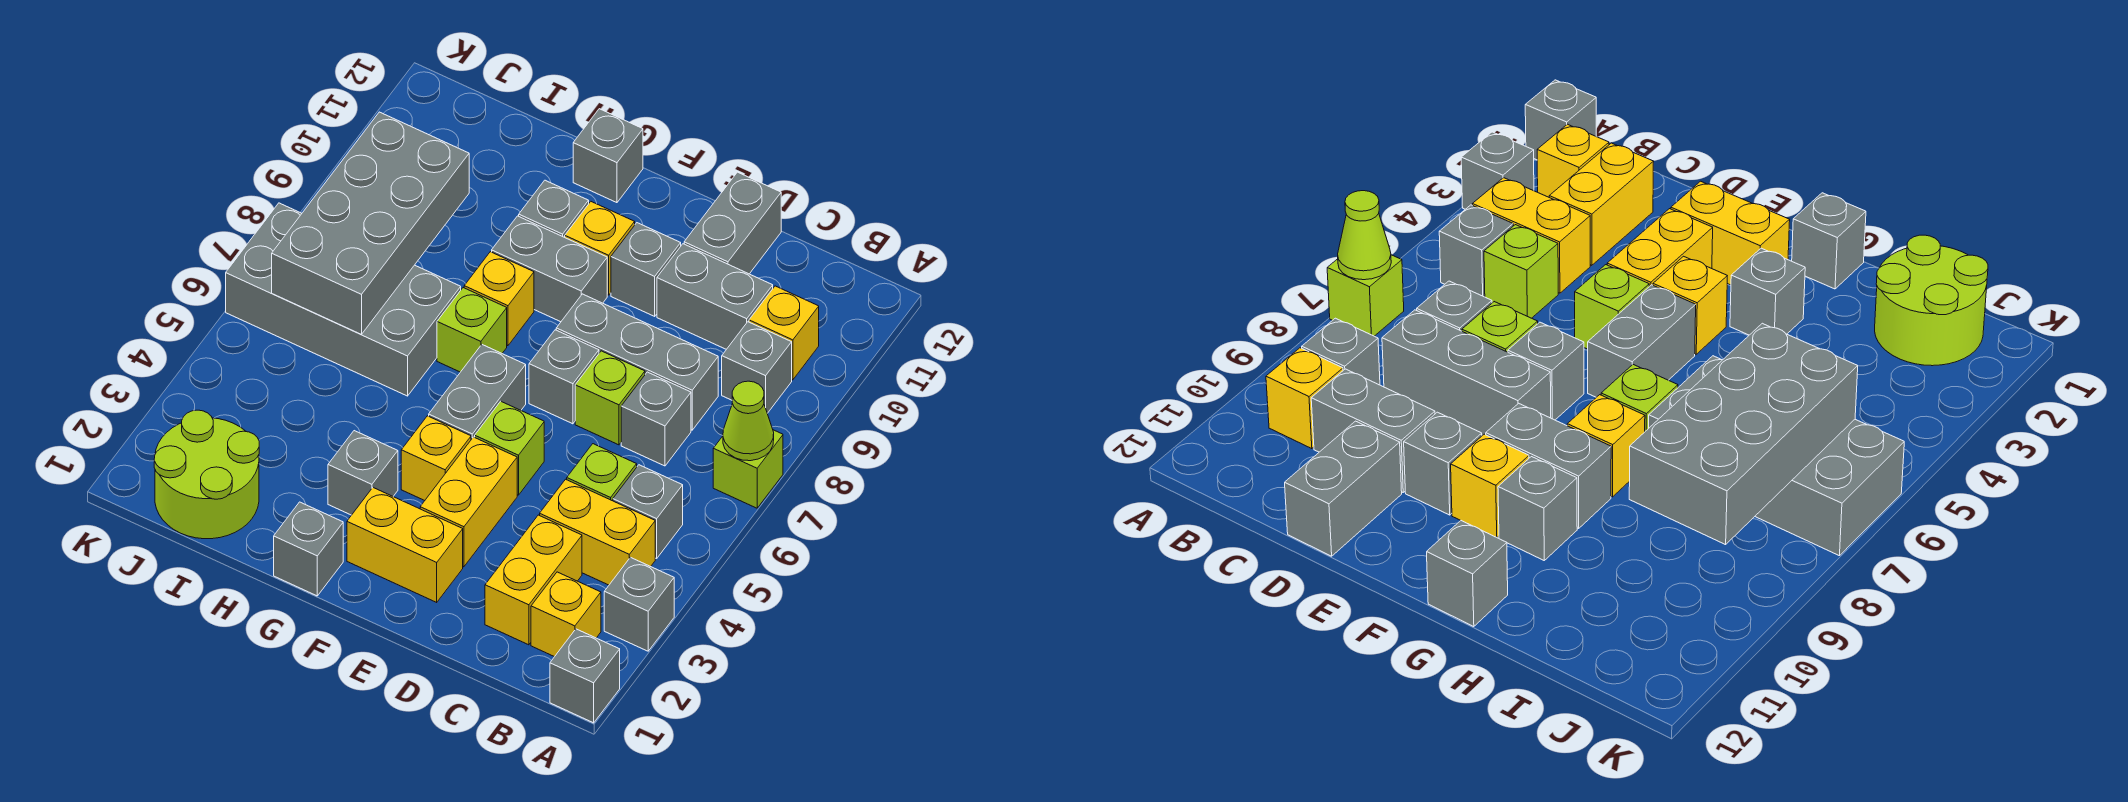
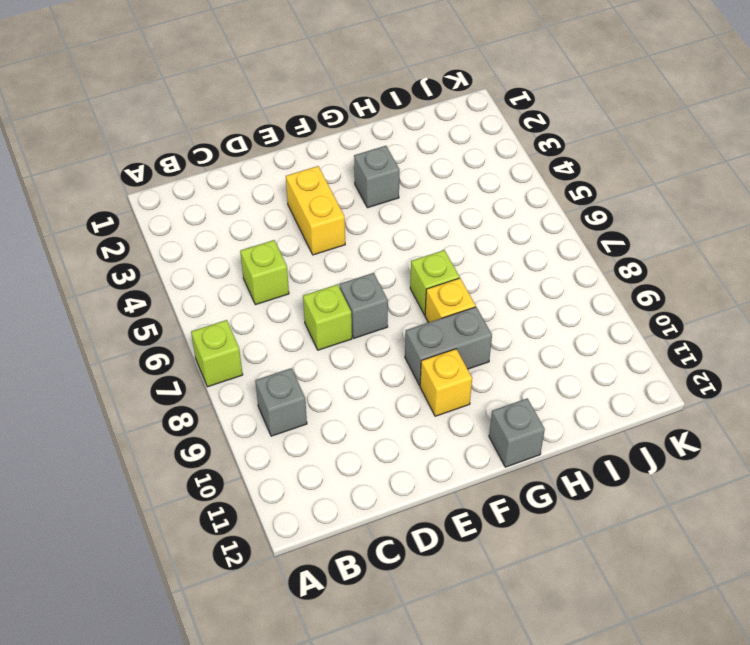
none -> grey brick A1 level 1
none -> grey brick A3 level 1
none -> yellow brick B2 level 1
none -> yellow brick B4:C4 level 1

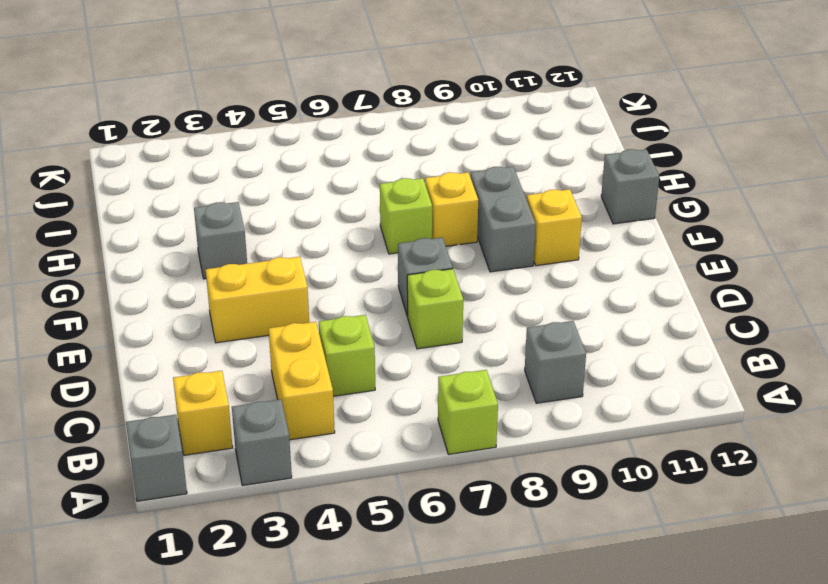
none -> grey brick B5 level 1
none -> yellow brick B10 level 1
none -> yellow brick C2:C3 level 1
none -> grey brick C7 level 1

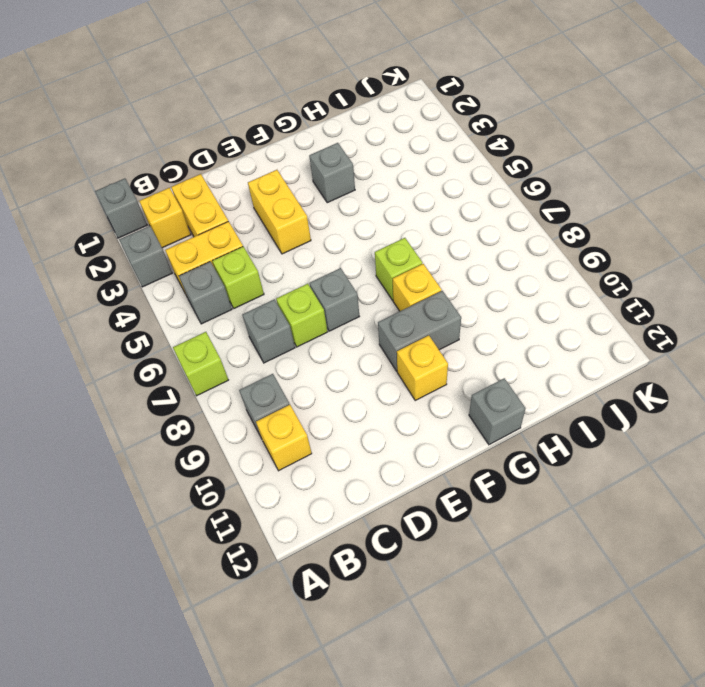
none -> grey brick C8:E8 level 1
none -> grey brick C10:D10 level 1
none -> grey brick D11:D12 level 1
none -> yellow brick E2:F2 level 1

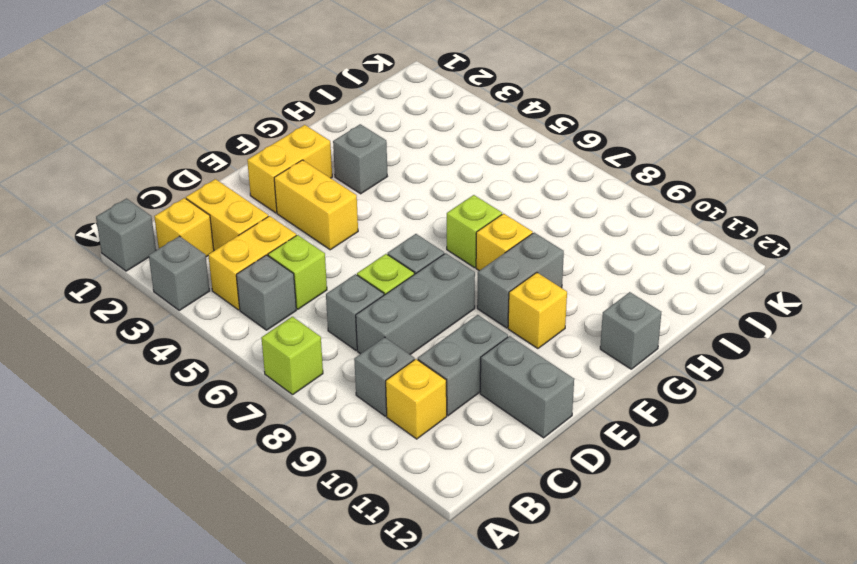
none -> lime brick E5 level 1
none -> grey brick E10 level 1
none -> yellow brick F4 level 1
none -> grey brick F5:F6 level 1

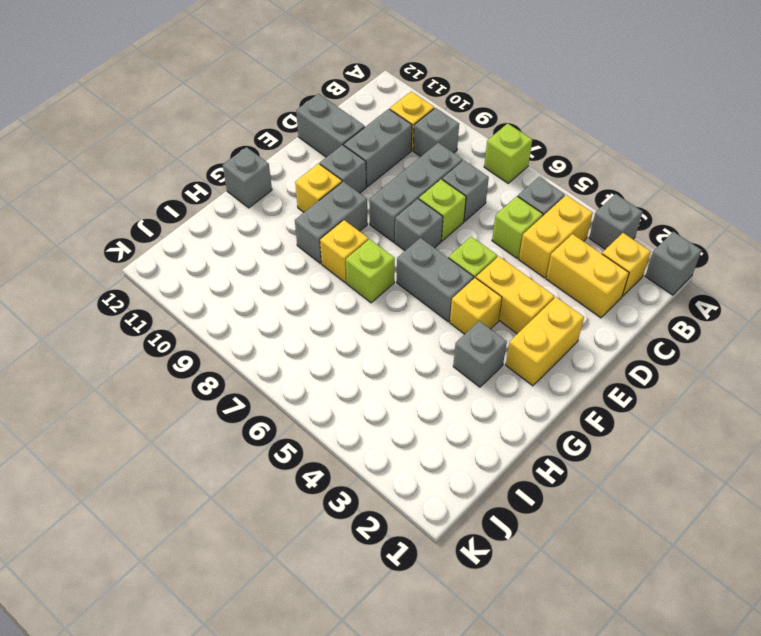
none -> grey brick G1 level 1
none -> grey brick G10 level 1
none -> grey brick H6:K7 level 1
none -> lime round brick I1:J2 level 1

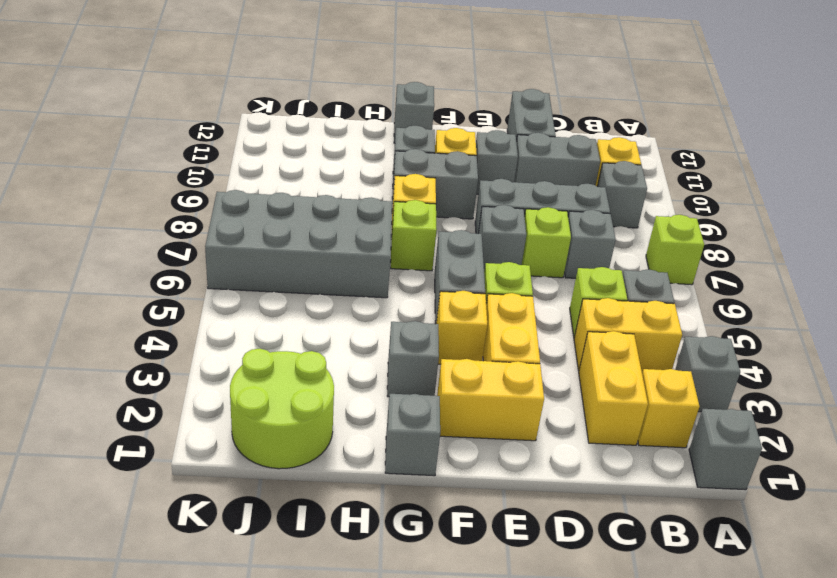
none -> lime cone A7 level 2
none -> grey brick I6:J9 level 2

